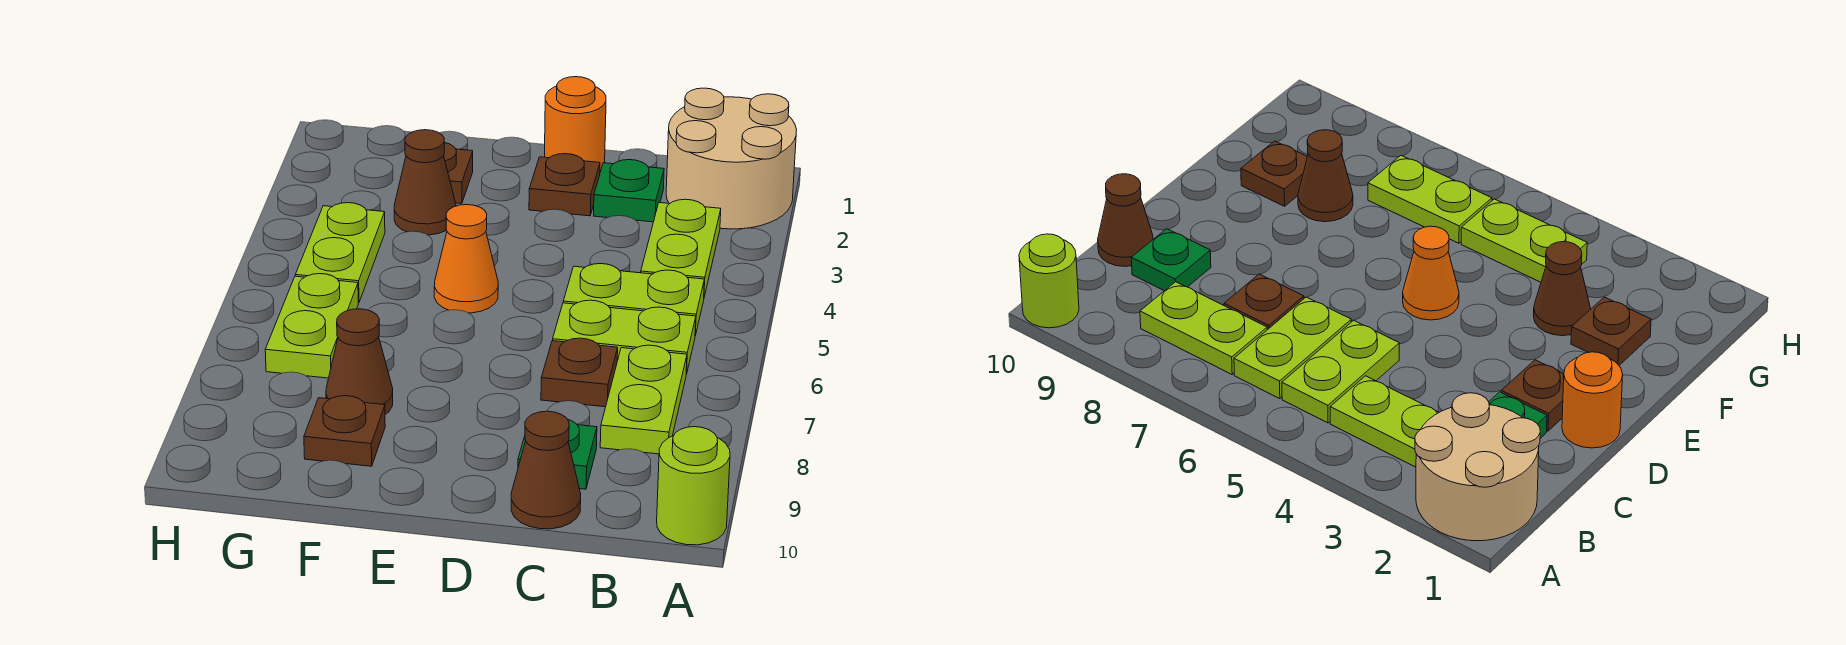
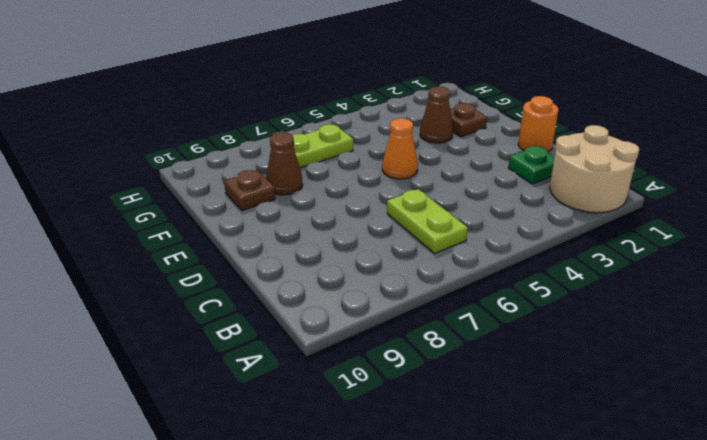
none -> lime round brick A10 level 1
none -> lime plate B3:B4 level 1
none -> lime plate B5:C5 level 1

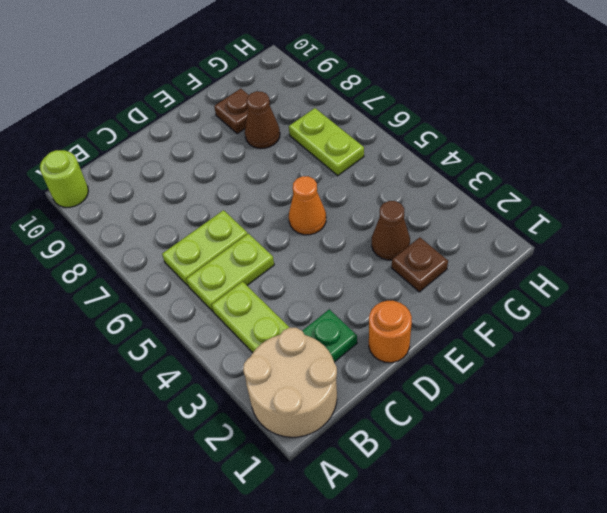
none -> lime plate B7:B8 level 1
none -> brown plate C7 level 1
none -> green plate C9 level 1

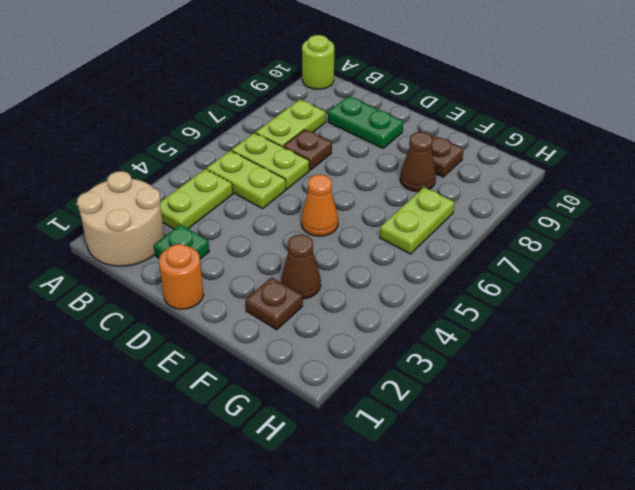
green plate C9:D9 level 1 -> green plate C9 level 1
none -> brown cone C10 level 1
none -> brown plate D2 level 1
none -> lime plate G4:G5 level 1

